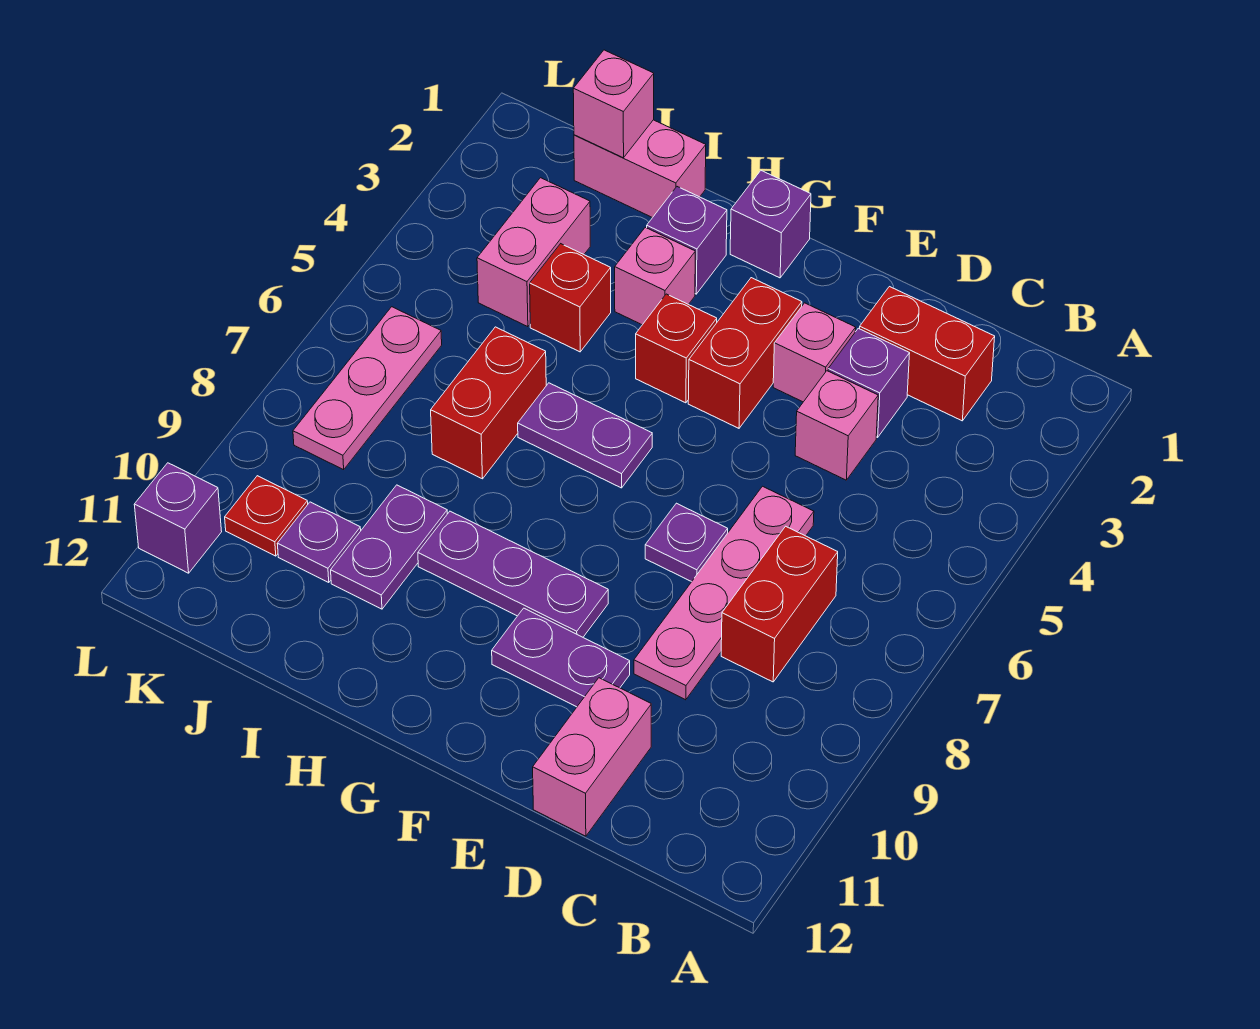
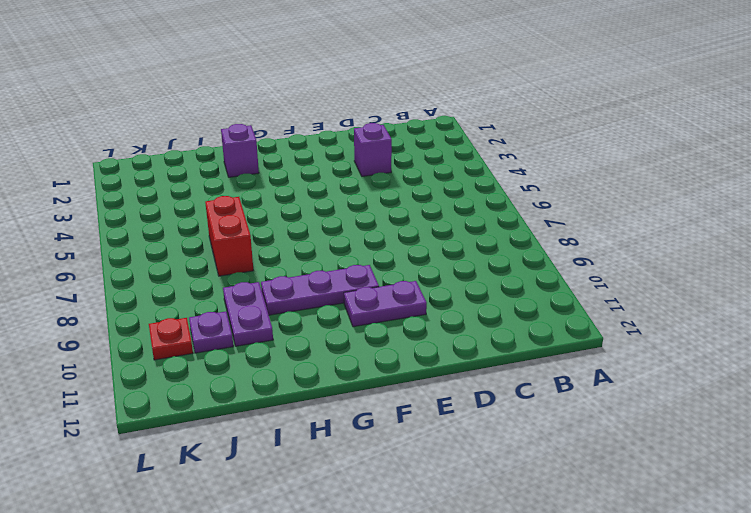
none -> red brick C2:D2 level 1
none -> red brick C7:C8 level 1
none -> pink brick D4 level 1

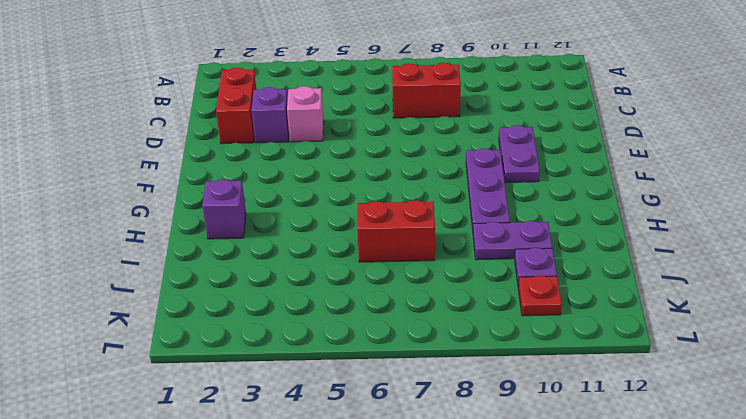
none -> pink plate D6:D9 level 1
none -> pink brick D11:D12 level 1
none -> pink brick E3 level 1

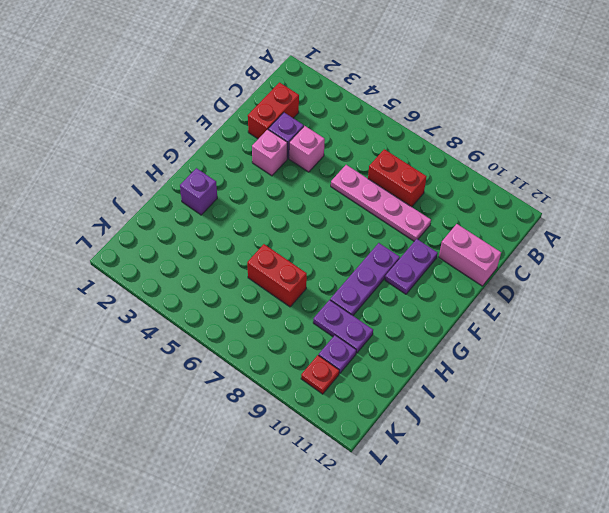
none -> purple plate E7 level 1
none -> red brick F3:F4 level 1
none -> purple brick G1 level 1

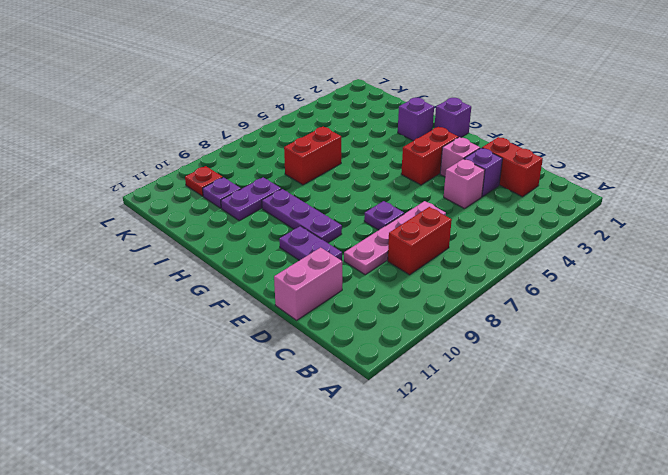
none -> red brick G4 level 1
none -> purple plate G6:H6 level 1
none -> pink brick H3 level 1

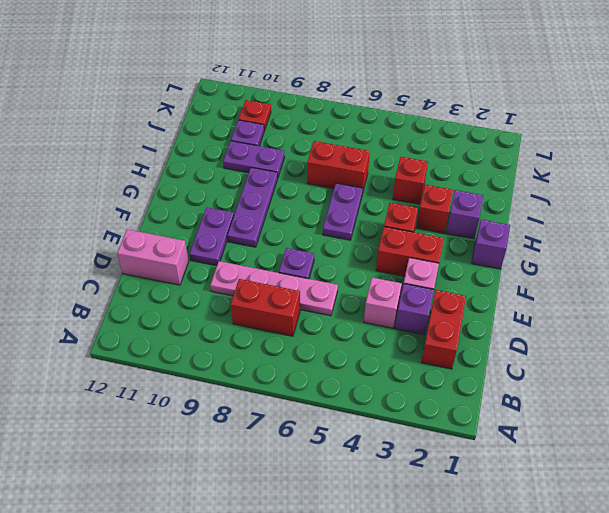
red brick H3 level 1 -> pink brick H3 level 1
none -> pink brick I1:J1 level 1
none -> pink brick J3:J4 level 1
none -> pink plate K6:K8 level 1

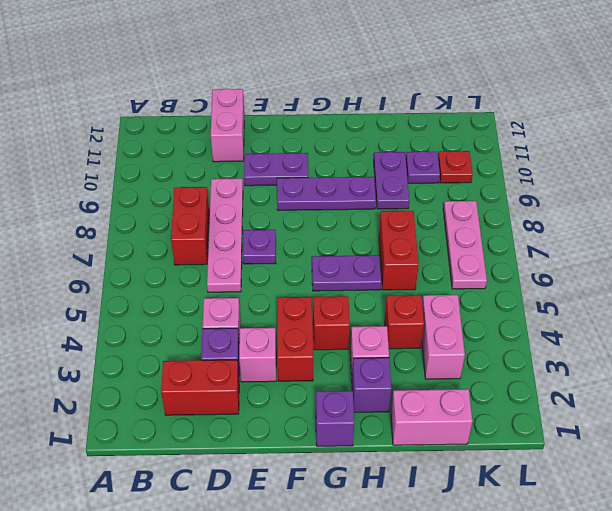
none -> purple brick L11 level 1
none -> pink brick J1 level 2

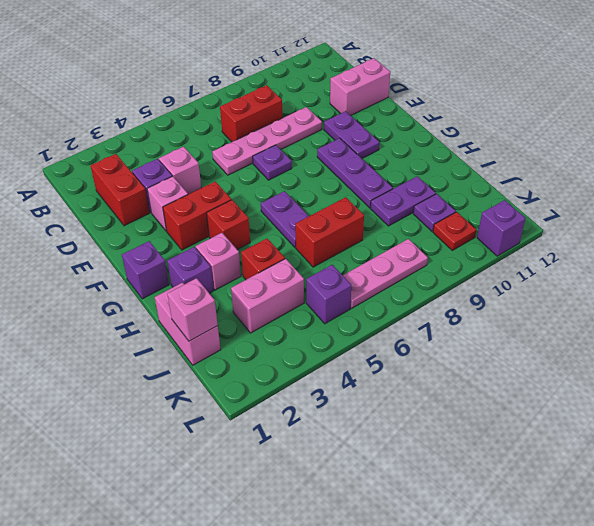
purple brick K5 level 1 -> none

